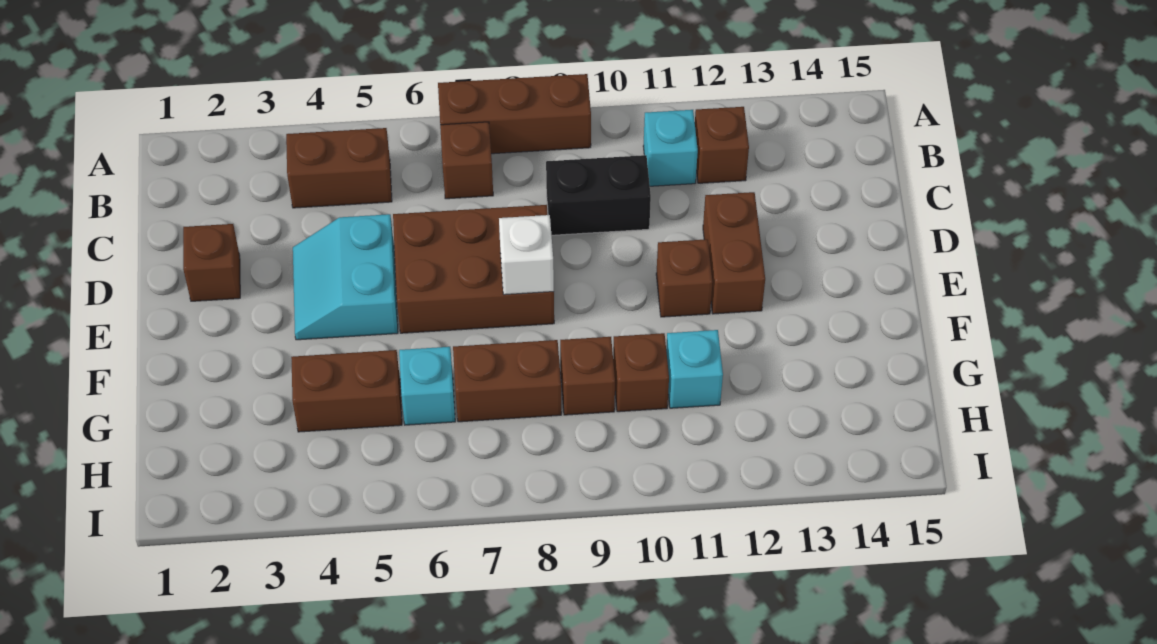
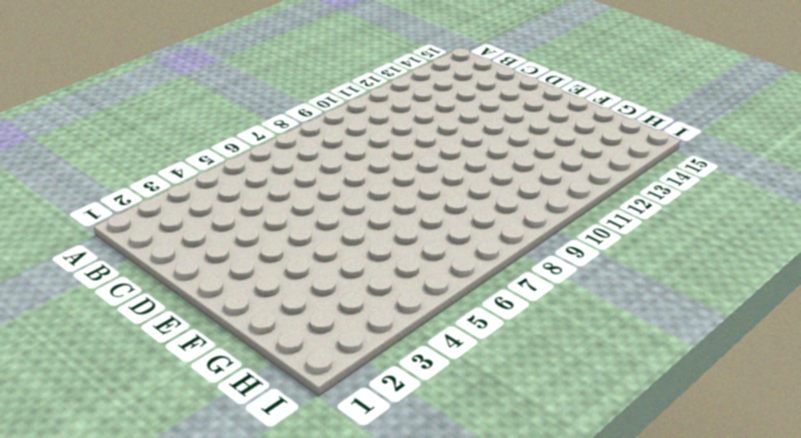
none -> brown brick A7:A9 level 1
none -> brown brick B4:B5 level 1
none -> brown brick B7 level 1

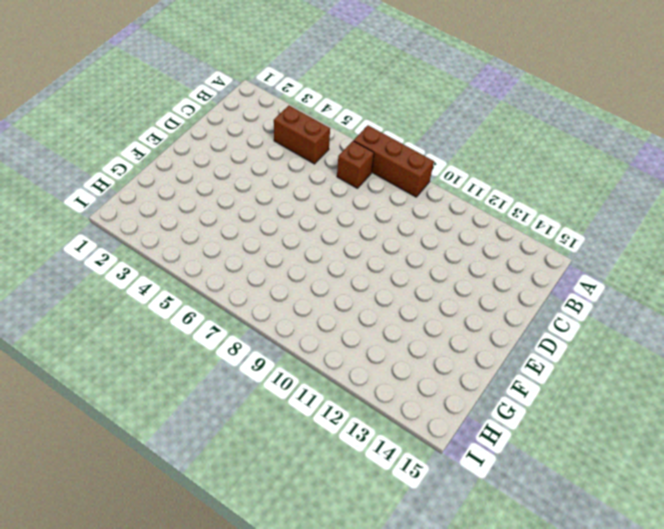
none -> cyan brick B11 level 1
none -> brown brick B12 level 1
none -> black brick C9:C10 level 1

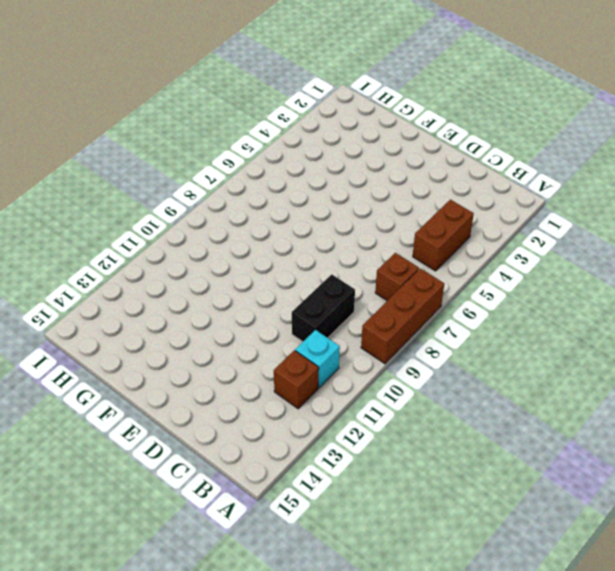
none -> brown brick D2 level 1
none -> cyan slope D4:E5 level 1 top 5
none -> brown brick D6:E8 level 1

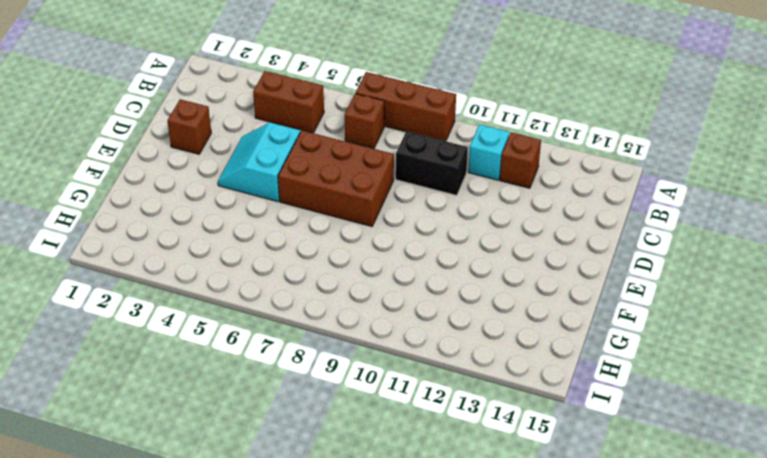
none -> brown brick D12:E12 level 1
none -> brown brick E11 level 1
none -> brown brick G4:G5 level 1

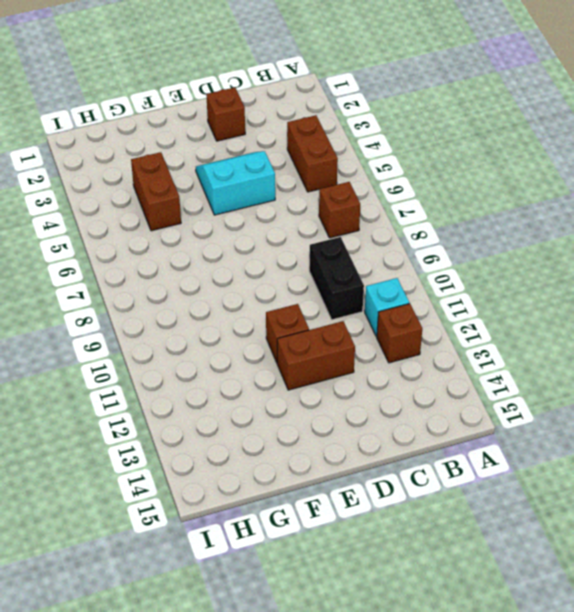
none -> brown brick A7:A9 level 1
none -> brown brick D6:E8 level 1
none -> cyan brick G6 level 1

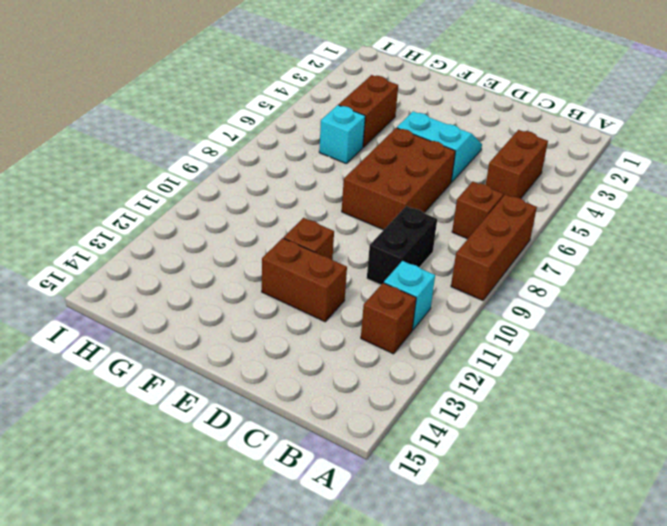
none -> brown brick D2 level 1
none -> brown brick G7:G8 level 1
none -> brown brick G9 level 1

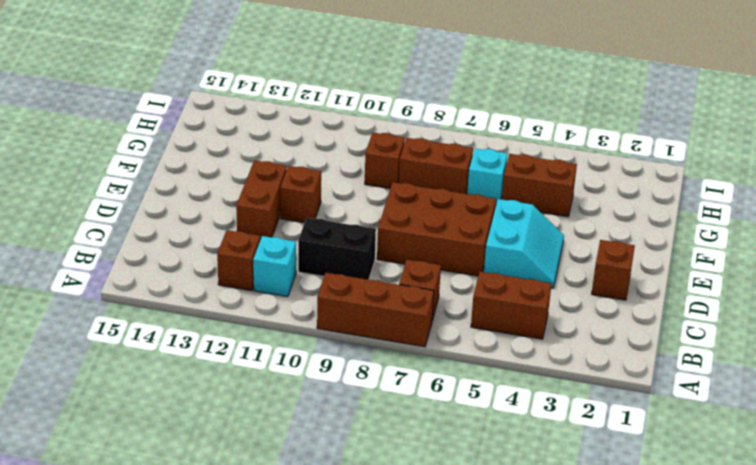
none -> brown brick G10 level 1
none -> cyan brick G11 level 1
none -> white brick E8 level 2

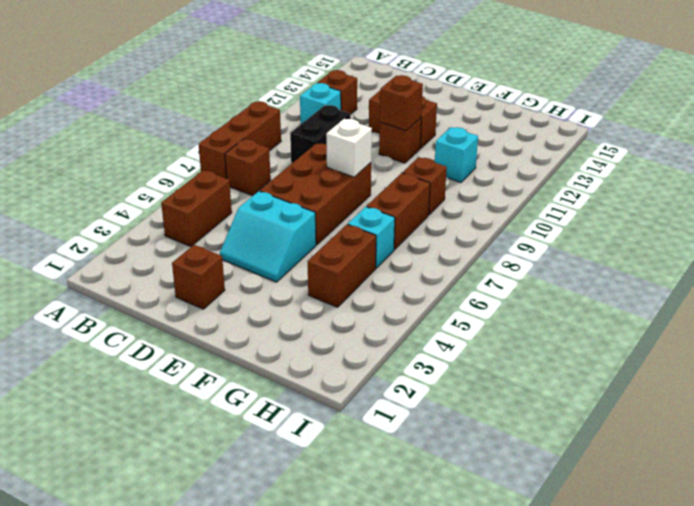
brown brick E11 level 2 -> brown brick G10 level 1

